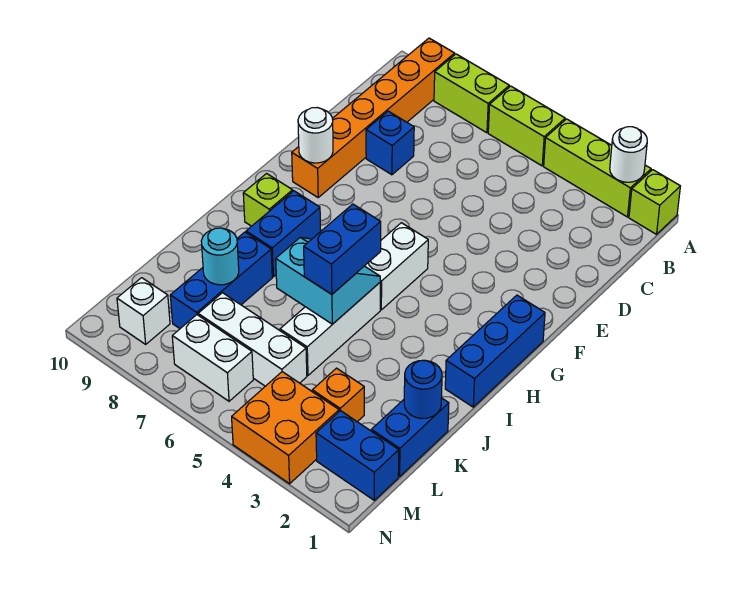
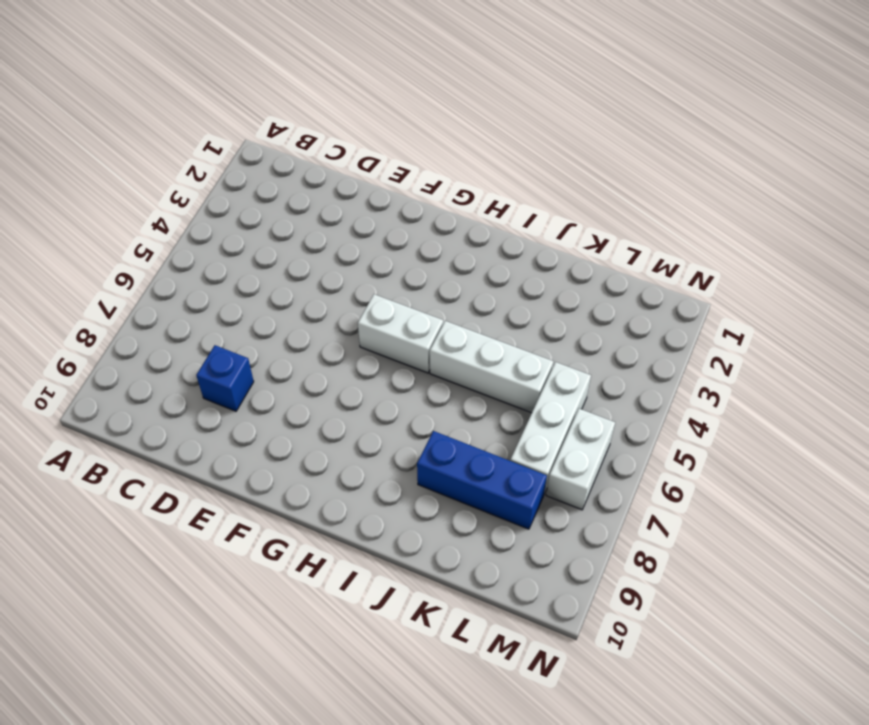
none -> lime brick A1 level 1
none -> lime brick A2:A4 level 1
none -> lime brick A5:A6 level 1

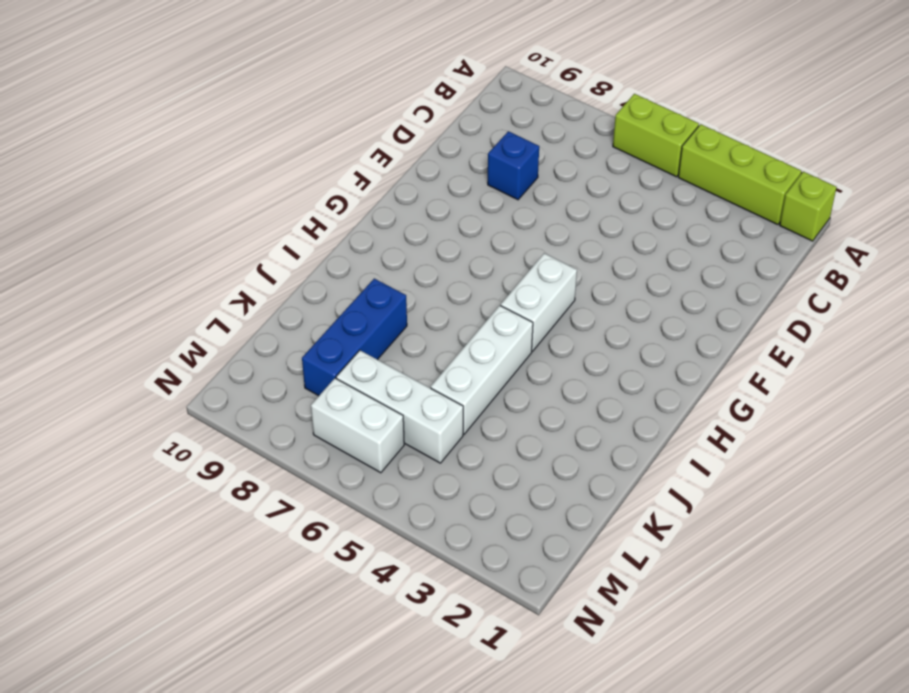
none -> lime brick A7:A8 level 1
none -> orange brick A9:F9 level 1
none -> blue brick G1:I1 level 1

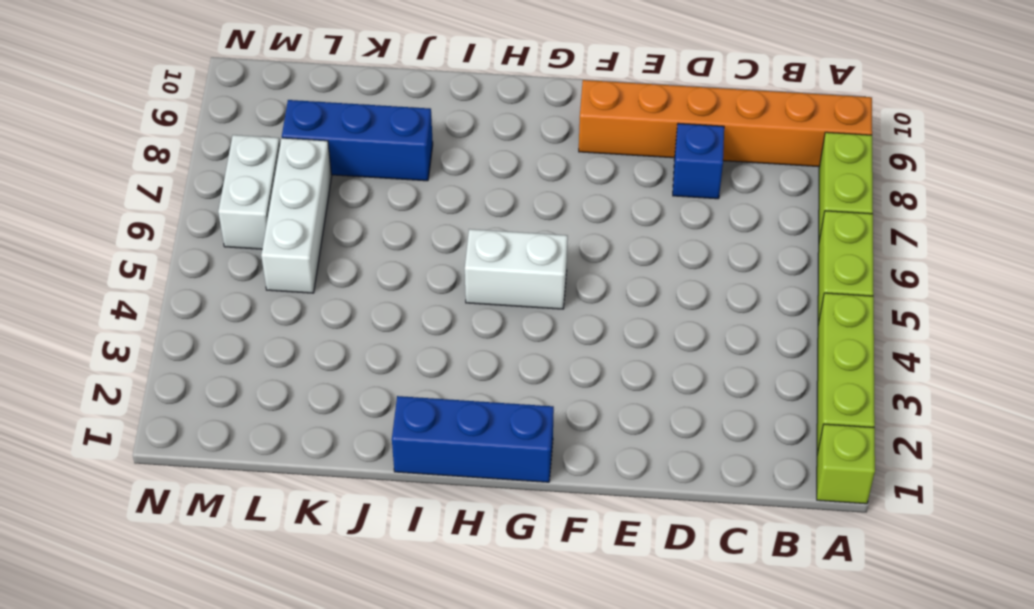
none -> blue brick H8:I8 level 1
none -> lime brick H9 level 1
none -> white brick I5:K5 level 1

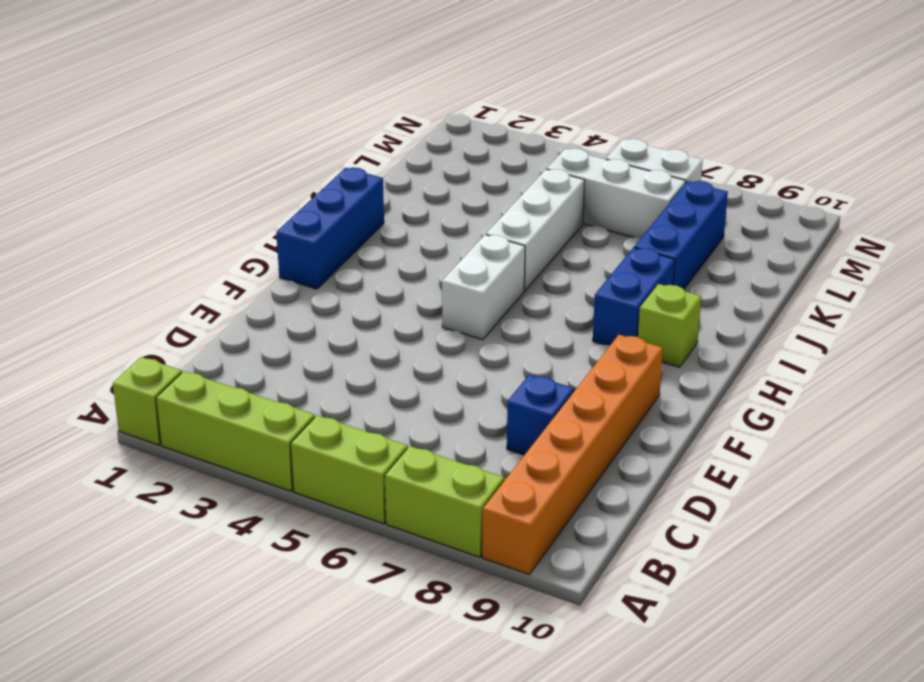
none -> blue brick K1:L1 level 1
none -> orange brick L3 level 1
none -> blue brick M1:M2 level 1

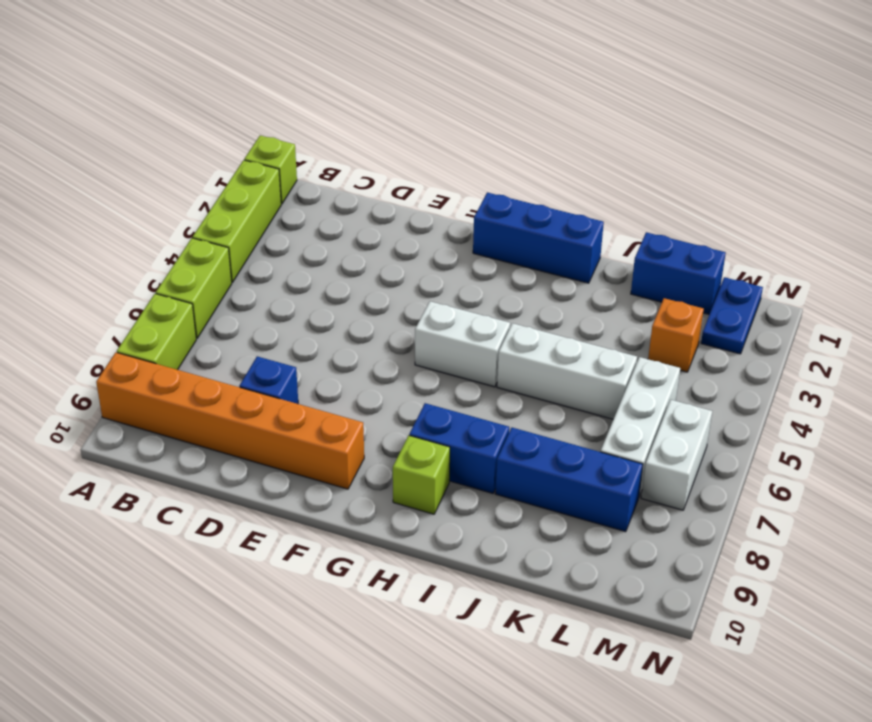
blue plate M1:M2 level 1 -> blue brick M1:M2 level 1
none -> orange brick M3:N4 level 1
none -> white brick M9 level 1
none -> white round brick A2 level 2

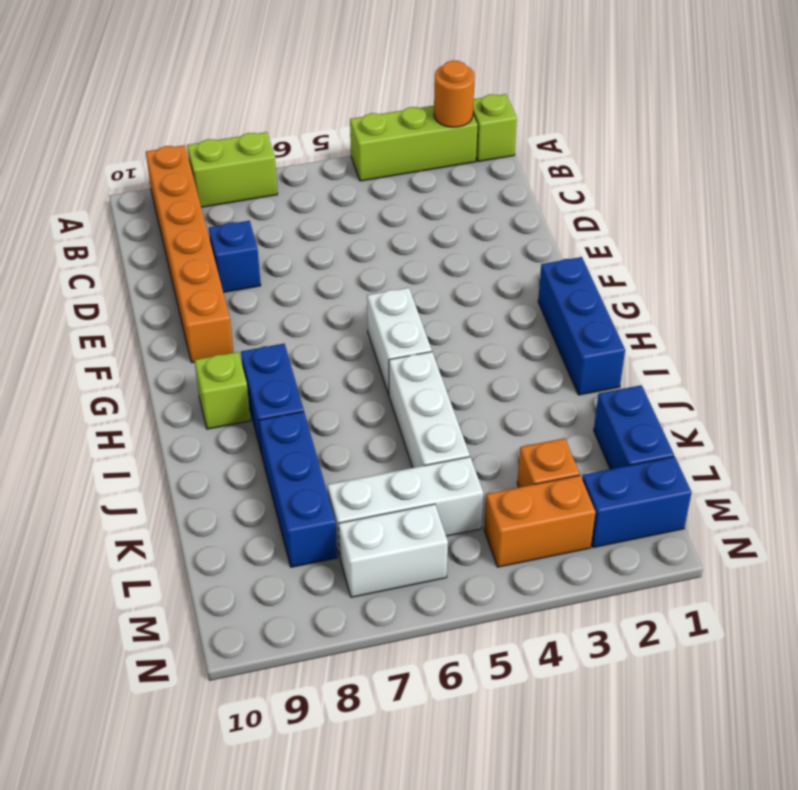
orange round brick A2 level 2 -> white round brick A2 level 2
orange brick M3:M4 level 1 -> orange brick M3:N4 level 1
none -> lime brick A5:A6 level 1
none -> white brick M9 level 1
none -> white round brick F9 level 2

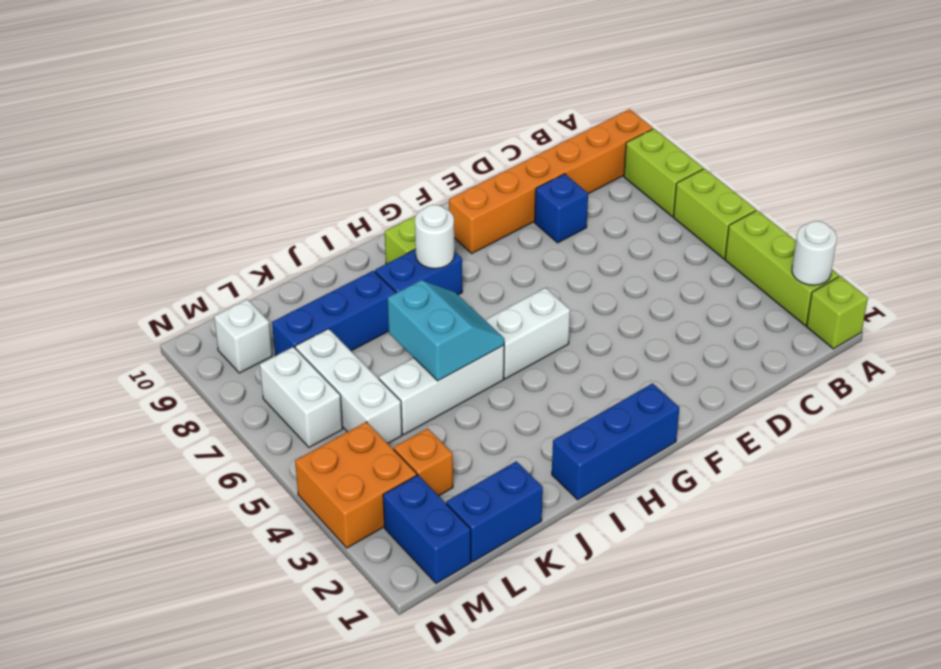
white round brick H8 level 2 -> white round brick F9 level 2
none -> blue round brick K1 level 2
none -> cyan round brick K8 level 2
none -> blue brick I5:J5 level 3

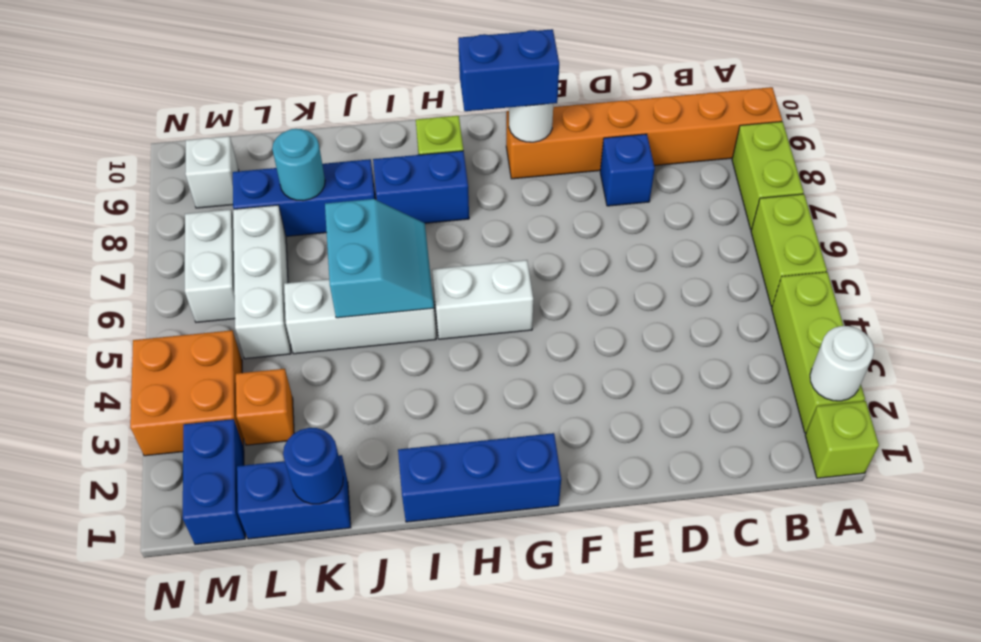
blue brick F9:G9 level 3 -> blue brick I5:J5 level 3

